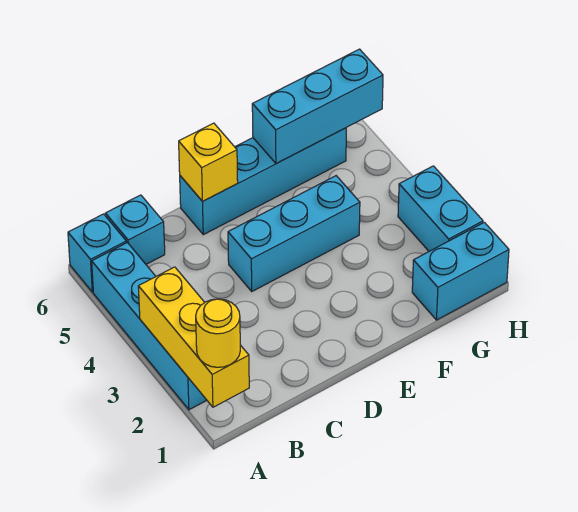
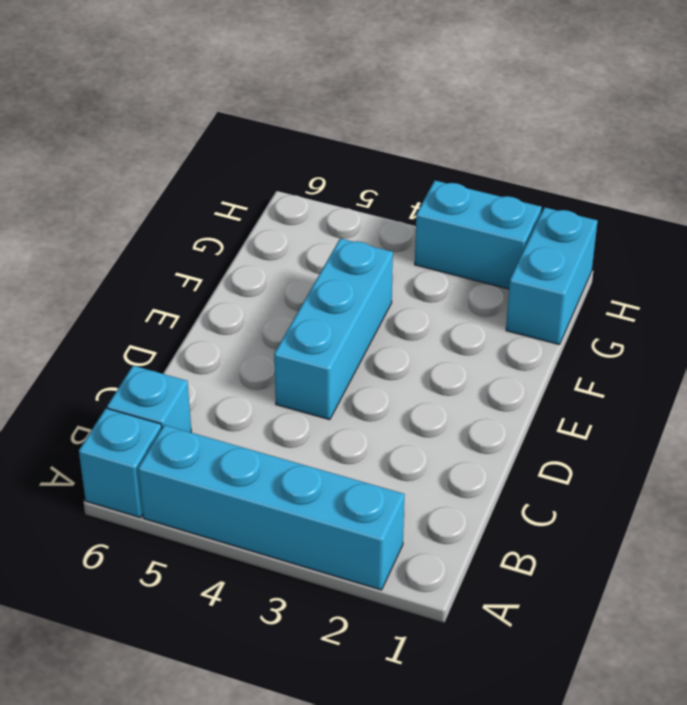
none -> cyan brick D6:G6 level 1
none -> yellow brick A1:A3 level 2

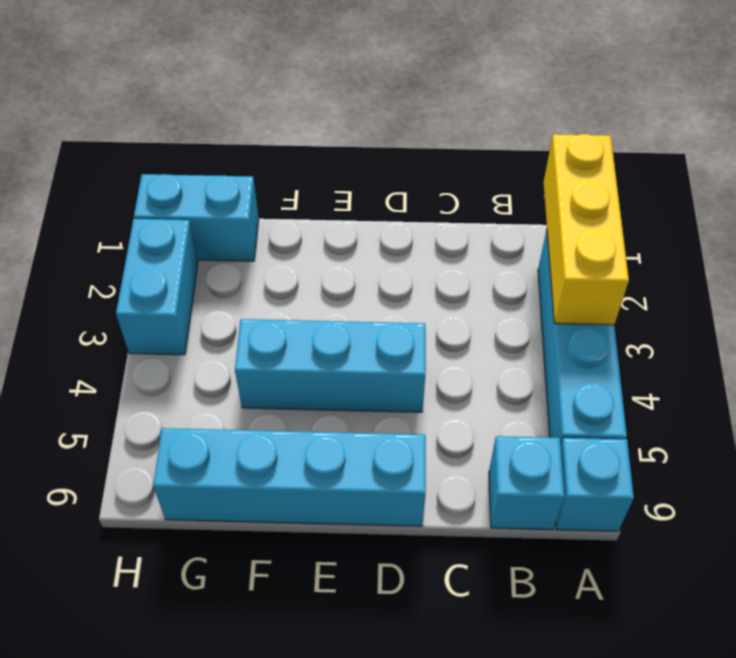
none -> yellow brick D6 level 2
none -> cyan brick F6:H6 level 2

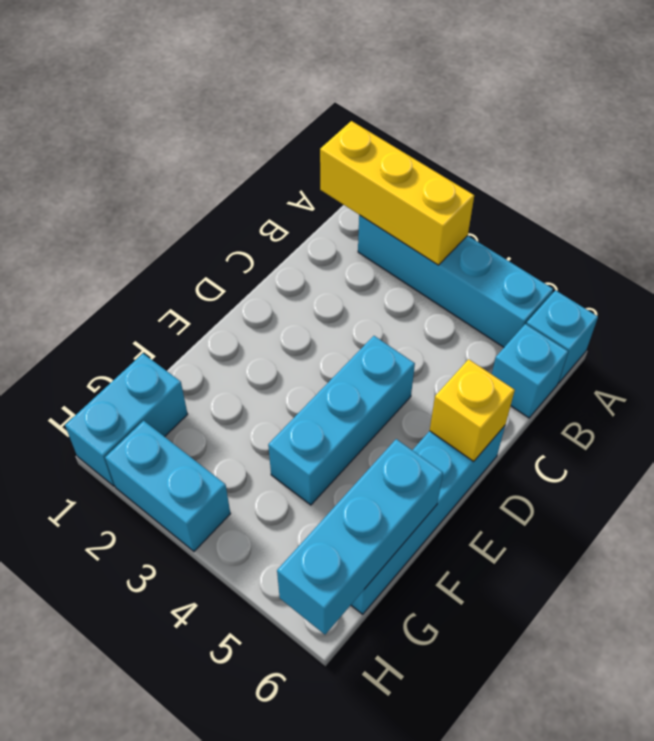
none -> yellow round brick A1 level 3

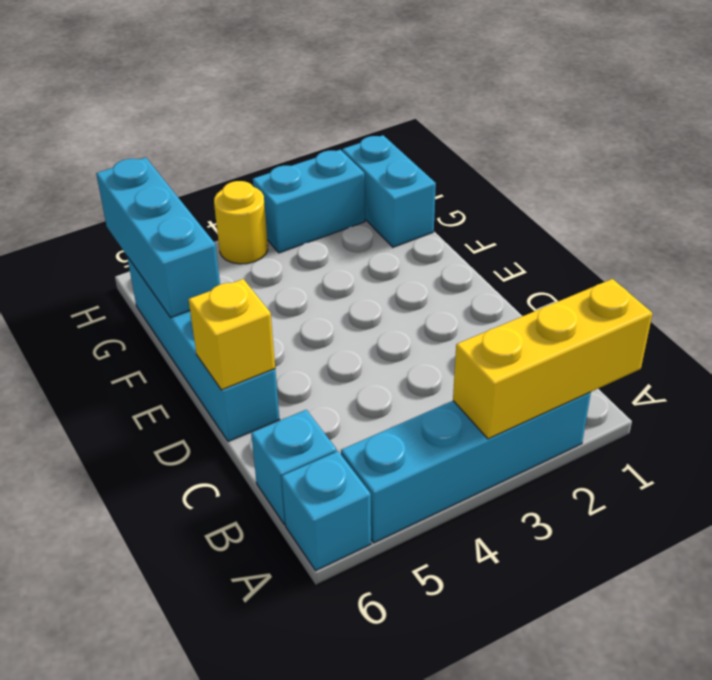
yellow round brick H4 level 1 -> yellow round brick A1 level 3
none -> cyan brick D4:F4 level 1

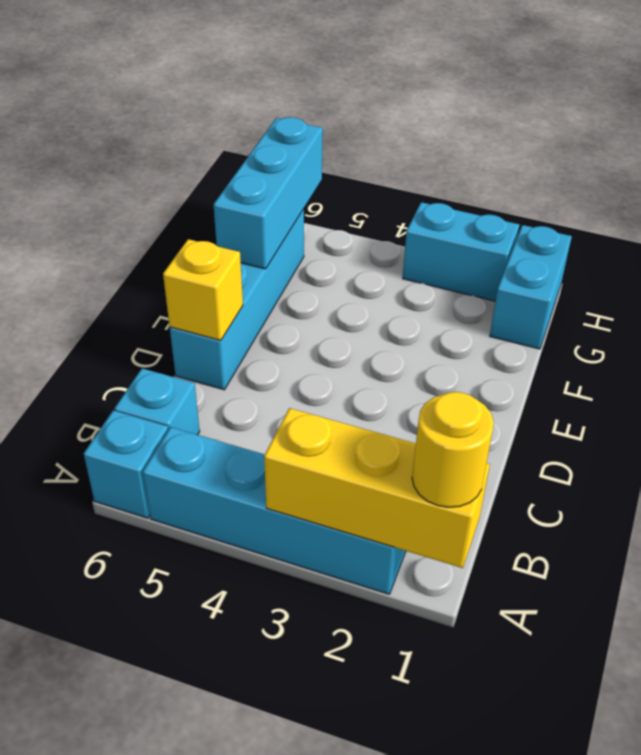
none -> cyan brick D4:F4 level 1

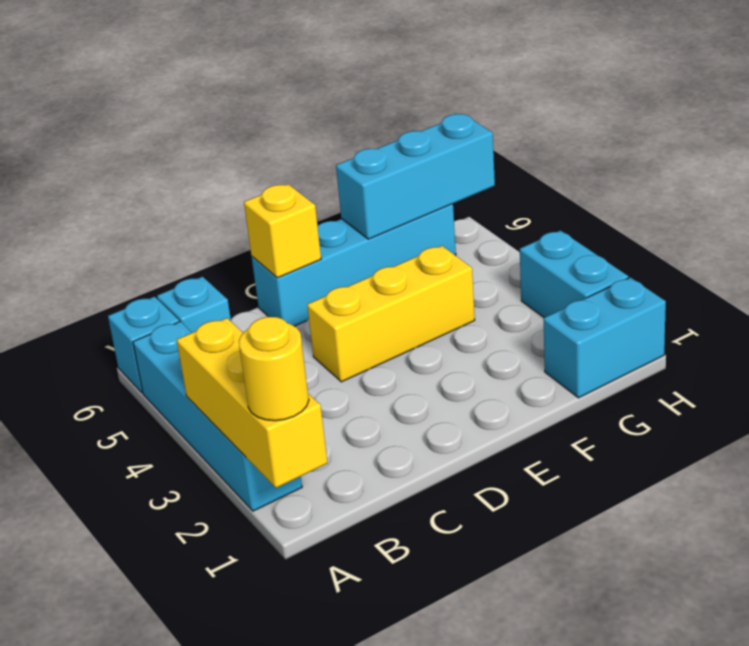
yellow brick D4:F4 level 1 -> cyan brick D4:F4 level 1

